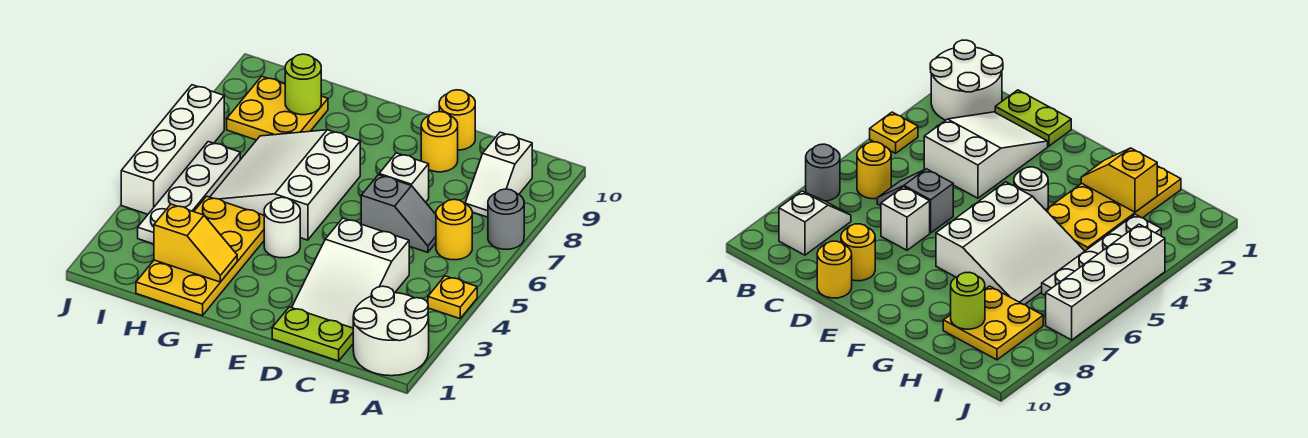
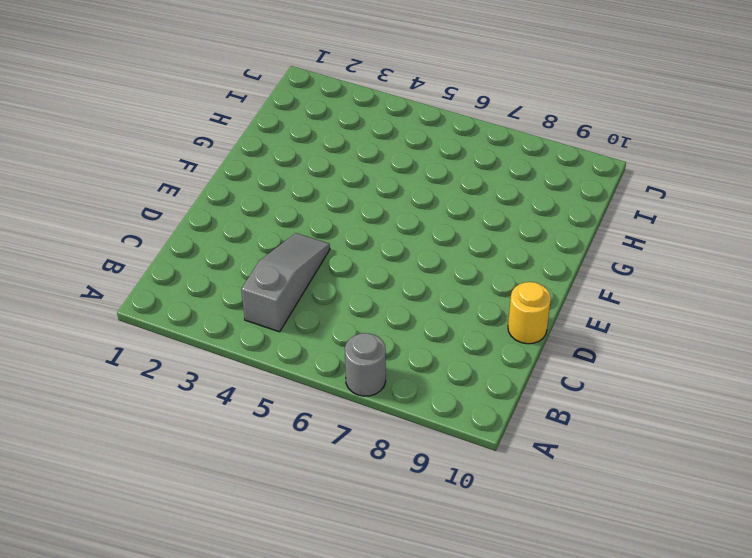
grey slope B4:D4 level 1 top B -> white slope C2:D4 level 1 top 4
none -> white round brick A1:B2 level 1
none -> yellow plate A4 level 1
none -> yellow round brick B6 level 1

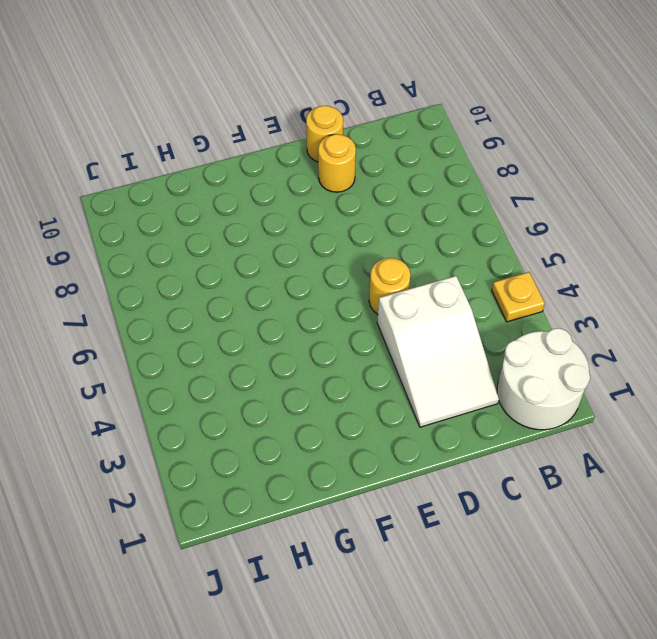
yellow round brick D5 level 1 -> yellow round brick B6 level 1
none -> grey round brick A7 level 1
none -> white slope B8:B9 level 1 top 9
none -> lime plate C1:D1 level 1

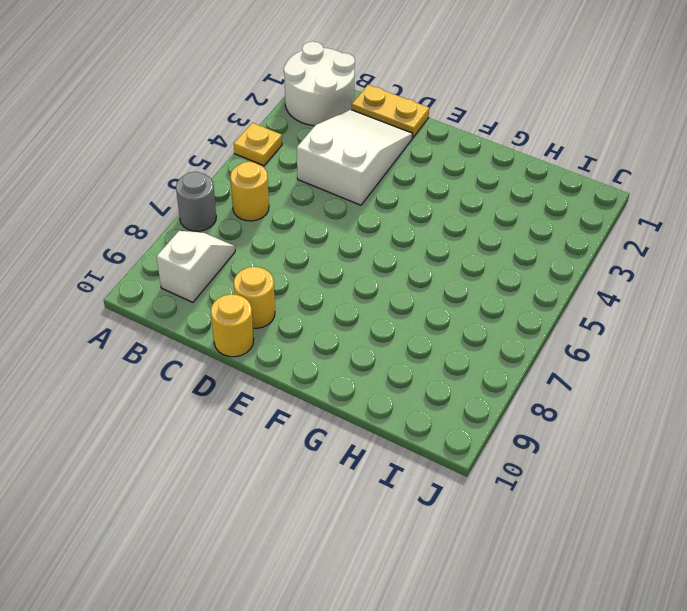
yellow plate C1:D1 level 1 -> lime plate C1:D1 level 1
none -> grey slope C6:D6 level 1 top D
none -> white brick D7 level 1
none -> white round brick F4 level 1

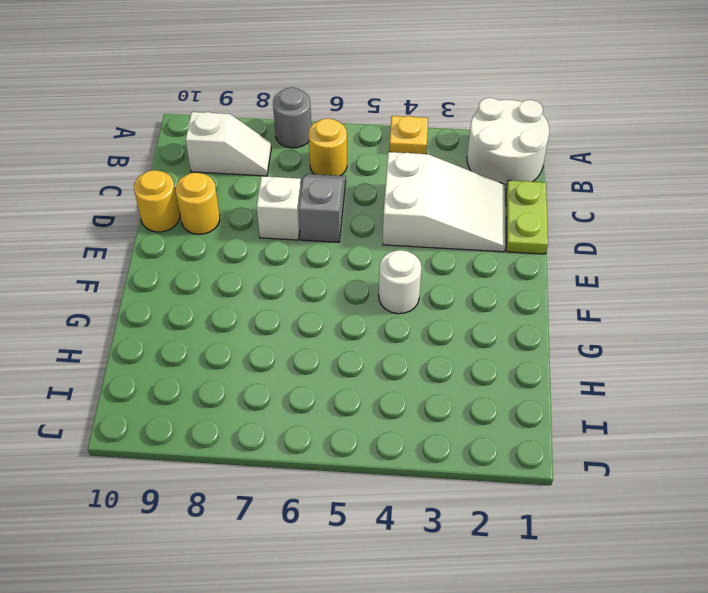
none -> white slope F5:H7 level 1 top F
none -> yellow plate G1:H4 level 1
none -> yellow plate H8:I9 level 1

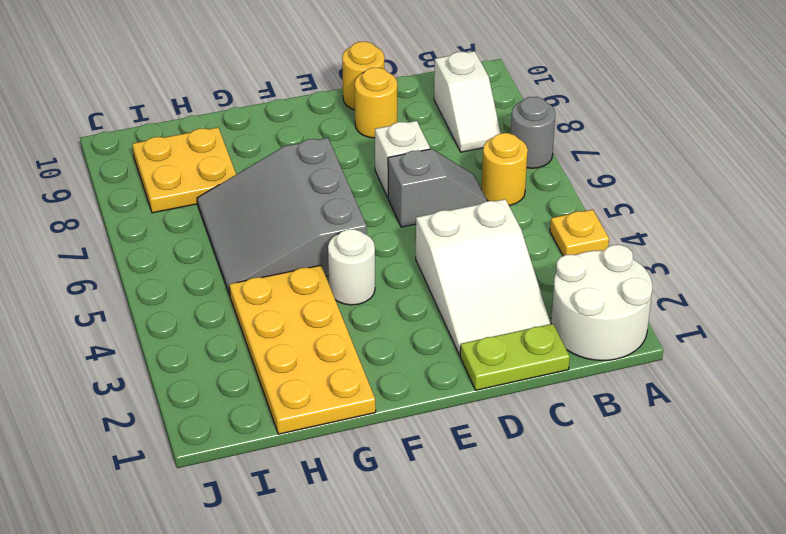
grey slope F5:H7 level 1 top F -> white slope F5:H7 level 1 top F
none -> white plate I3:I6 level 1
none -> white brick J4:J7 level 1
none -> yellow slope G2:H2 level 2 top H

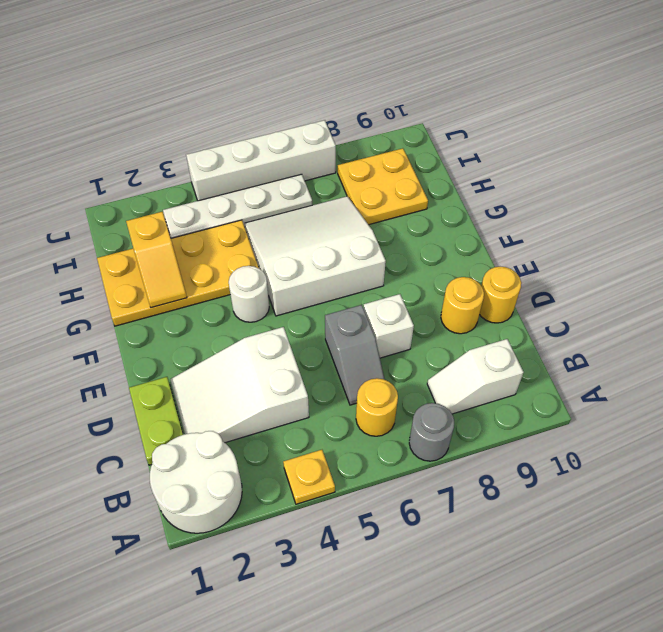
none -> lime round brick H9 level 2

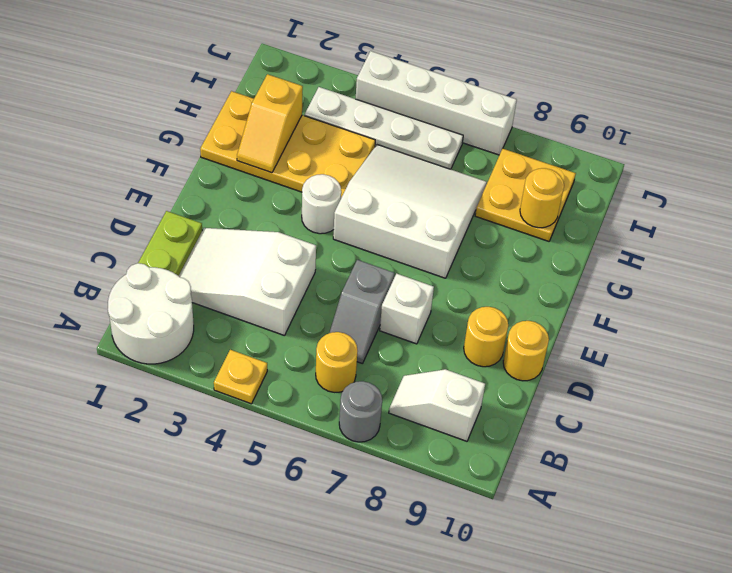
yellow round brick H9 level 2 -> lime round brick H9 level 2

